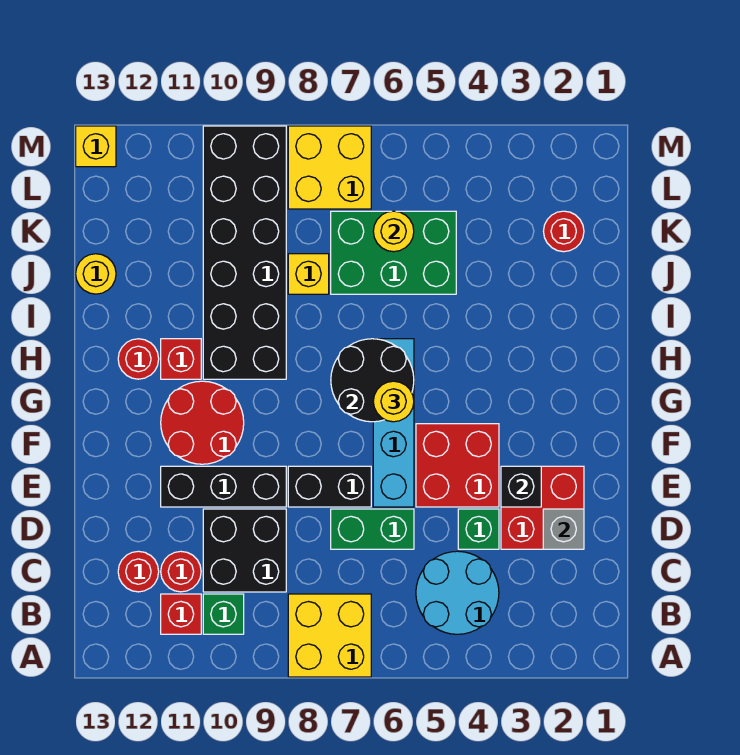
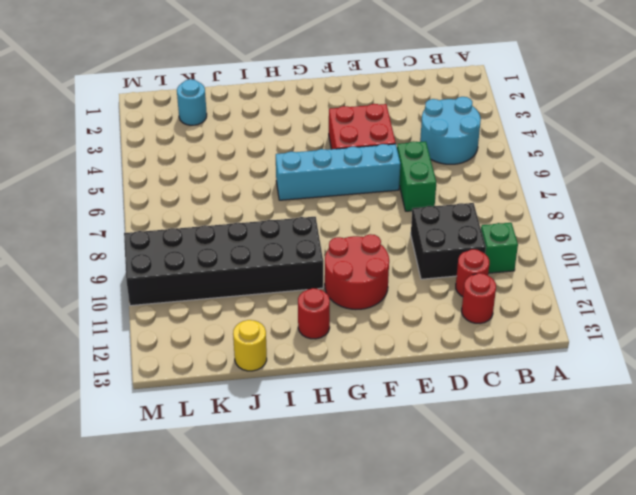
cyan round brick K2 level 1 -> red round brick K2 level 1
none -> yellow brick A7:B8 level 1
none -> red brick B11 level 1
none -> red brick D2:E3 level 1

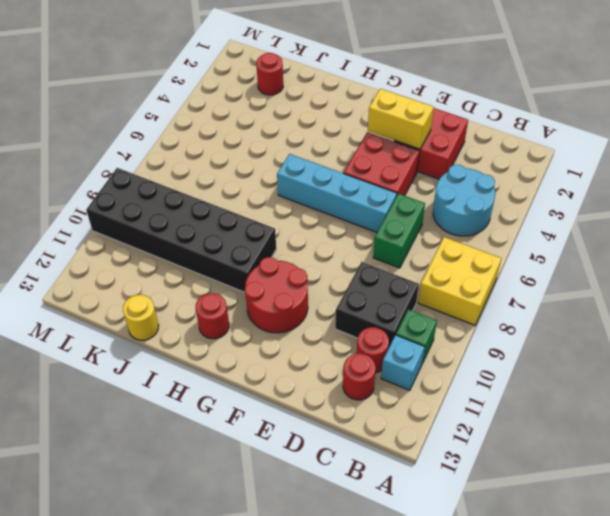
cyan brick B11 level 1 -> red brick B11 level 1
yellow brick E3:F3 level 2 -> black brick E3 level 2
none -> green brick D4 level 1
none -> black brick E7:E8 level 1
none -> black brick E9:E11 level 1

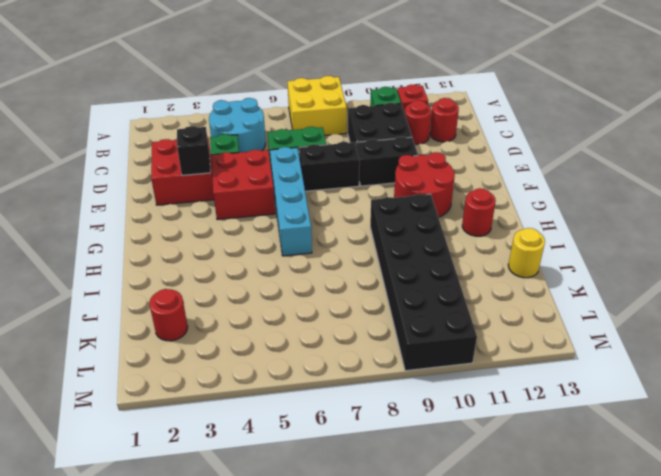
black brick E9:E10 level 1 -> black brick E9:E11 level 1
none -> red brick H11 level 1
none -> green brick J5:K7 level 1
none -> yellow brick J8 level 1

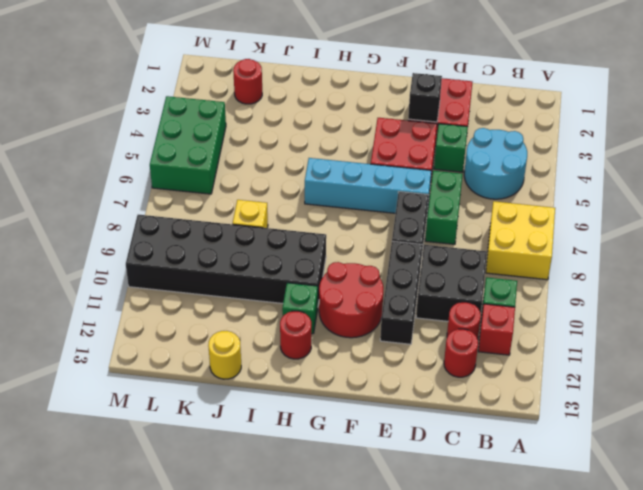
green brick H11 level 1 -> red brick H11 level 1
green brick L4:M6 level 1 -> green brick J5:K7 level 1
none -> yellow brick L7:M8 level 1
none -> yellow brick M13 level 1
none -> grey brick D2 level 2

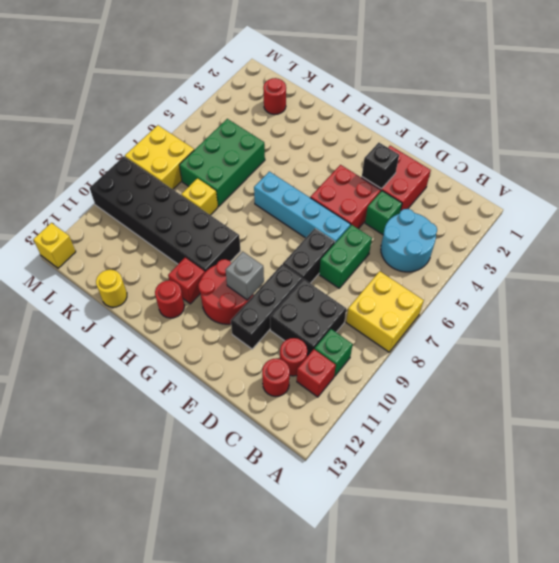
grey brick F10 level 2 -> grey brick D2 level 2
none -> black round brick G6:H7 level 2
none -> yellow round brick K6 level 2
none -> yellow round brick G6 level 3

